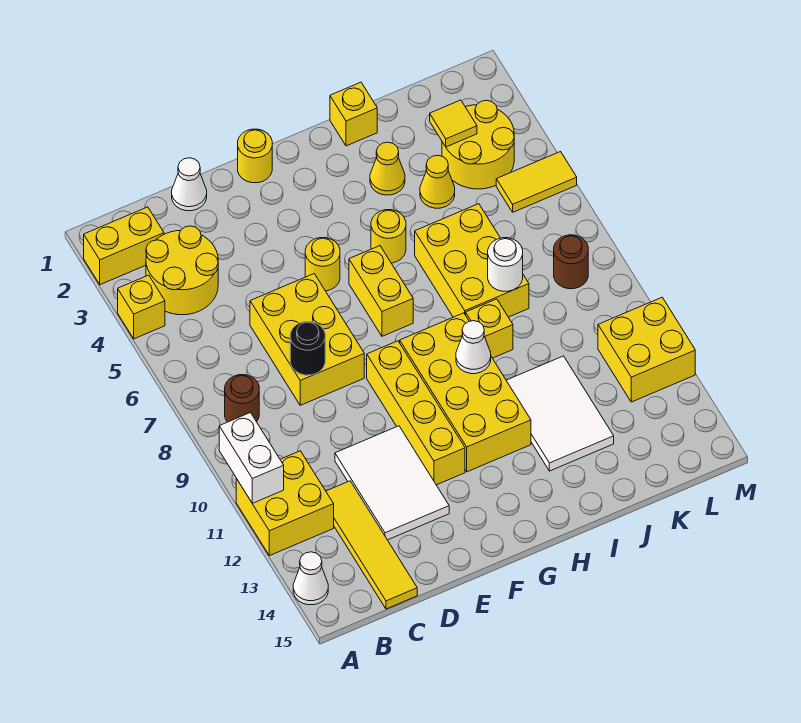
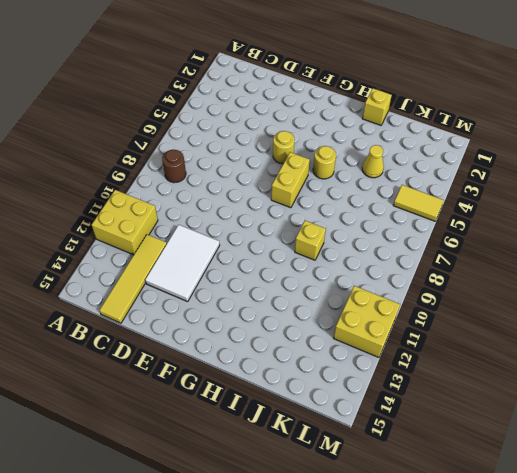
none -> yellow brick A2:B2 level 1
none -> yellow brick A4 level 1
none -> white cone A14 level 1
none -> yellow round brick B3:C4 level 1

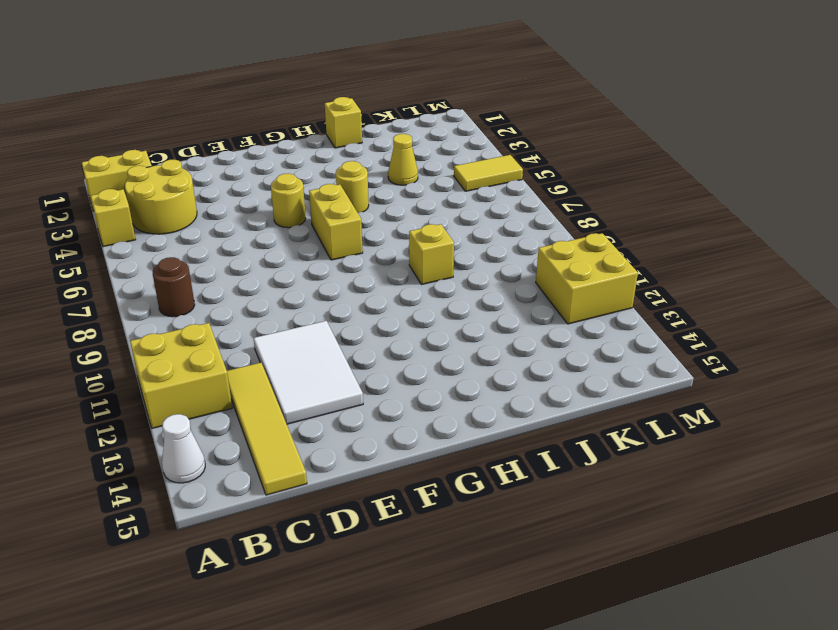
none -> white cone D1 level 1
none -> yellow brick D6:E8 level 1
none -> yellow round brick F1 level 1
none -> yellow brick F9:F12 level 1

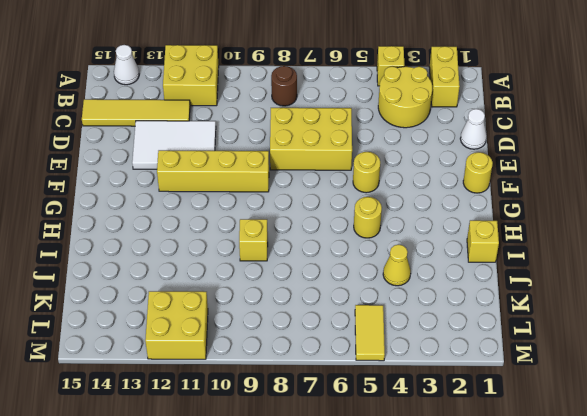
none -> yellow brick G6:G7 level 1
none -> yellow brick G9:H12 level 1
none -> yellow cone I3 level 1
none -> yellow brick I6:J8 level 1

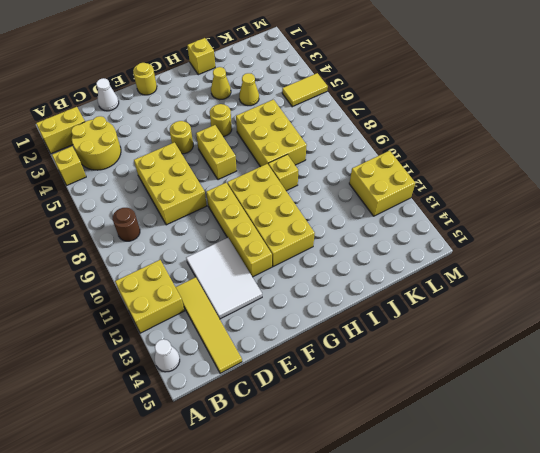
none -> white tile I11:J13 level 1
none -> yellow round brick K3:L4 level 1
none -> brown round brick L8 level 1
none -> white brick A10:A11 level 2

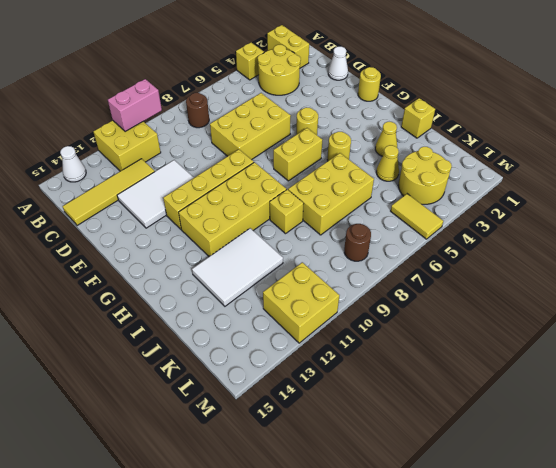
pink brick A10:A11 level 2 -> white brick A10:A11 level 2
none -> black round brick D8 level 2
none -> white cone H10 level 2
none -> white round brick J8 level 2
none -> yellow tile K3 level 2

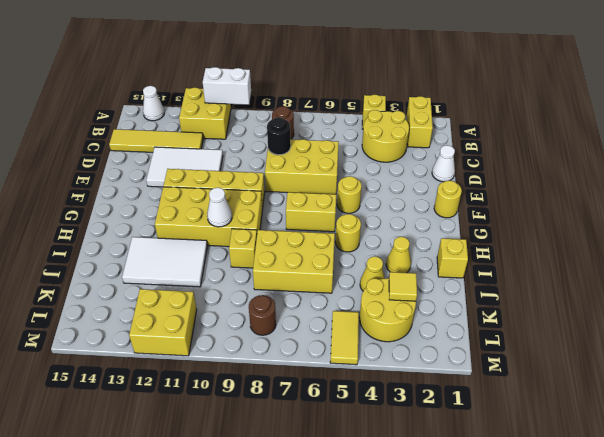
none -> white round brick J8 level 2

